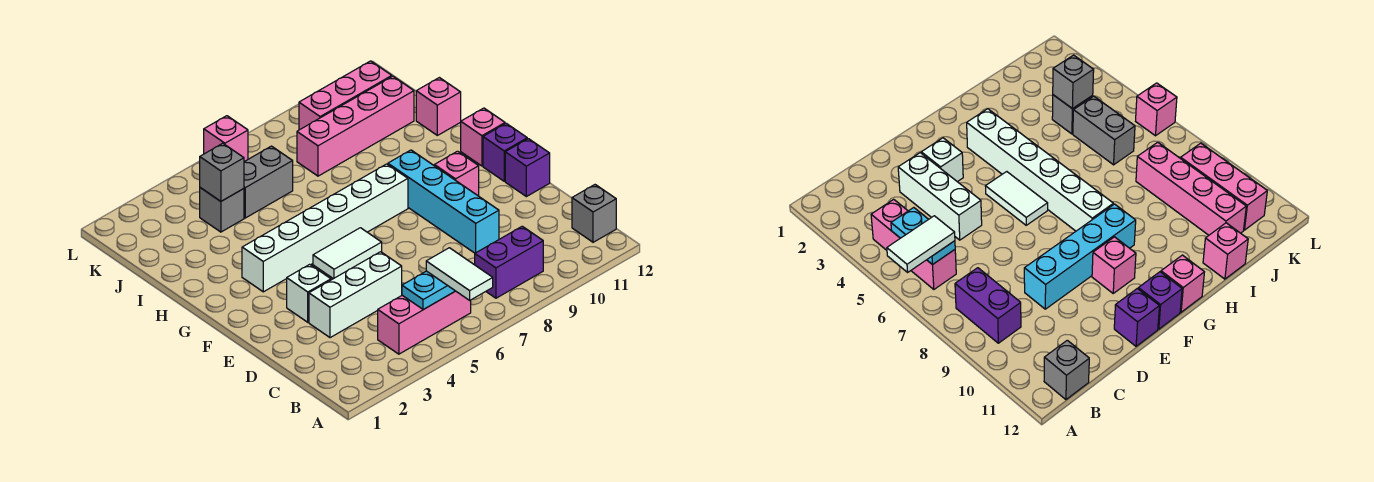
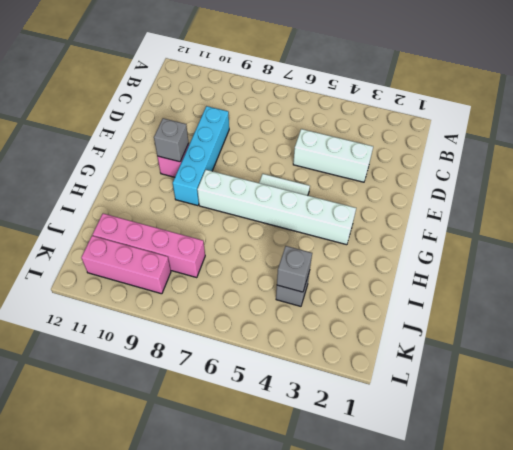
grey brick F10 level 2 -> grey brick B12 level 1
none -> pink brick B4:B6 level 1
none -> purple brick B8:B9 level 1
none -> white brick E3 level 1

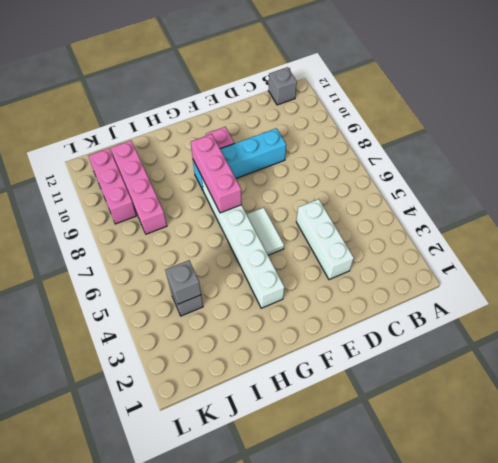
pink brick G7:G9 level 2 -> pink brick B4:B6 level 1
none -> purple brick B8:B9 level 1
none -> white brick E3 level 1
none -> purple brick E12 level 1

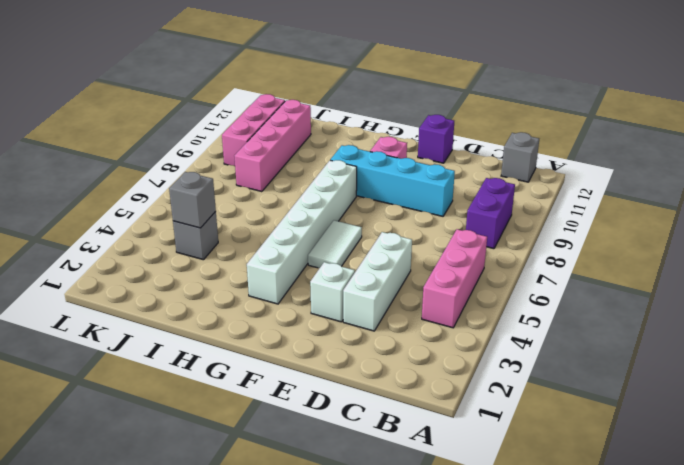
none -> purple brick F12 level 1
none -> pink brick G12 level 1
none -> pink brick I12 level 1

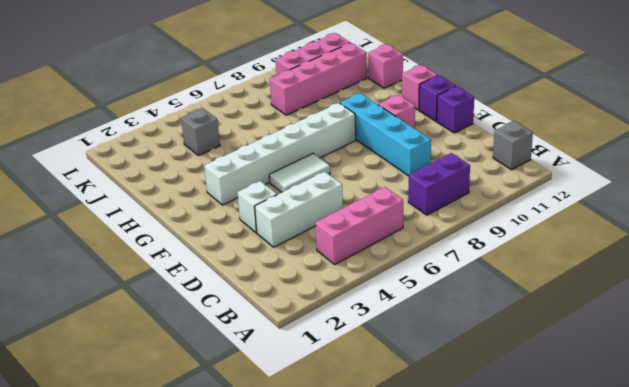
none -> grey brick J5:J6 level 1
none -> pink brick L6 level 1
none -> cyan plate B5:B6 level 2

